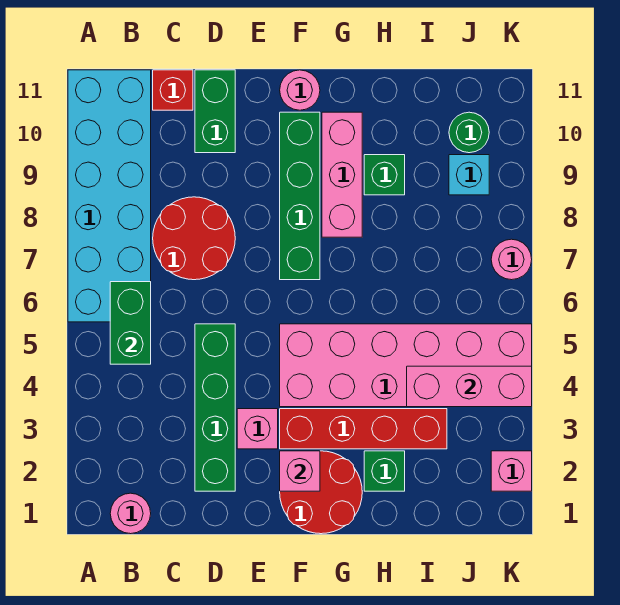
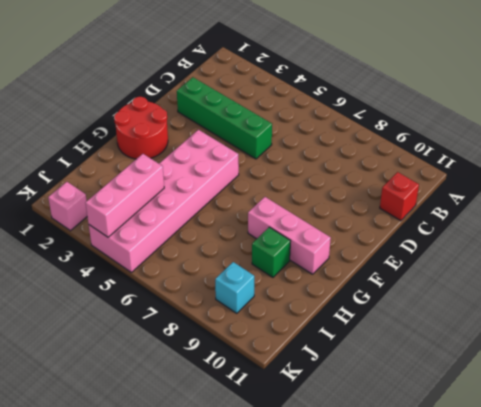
none -> cyan brick A6:B11 level 1
none -> pink round brick B1 level 1
none -> red round brick C7:D8 level 1

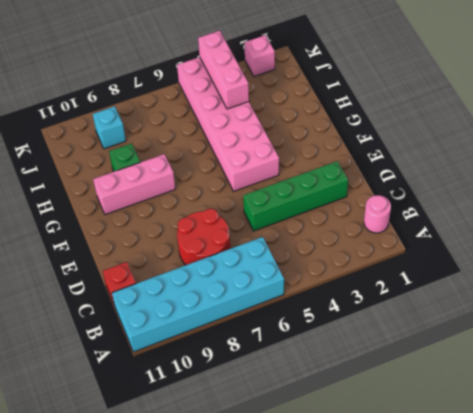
none -> green brick D10:D11 level 1
none -> pink brick E3 level 1
none -> red round brick F1:G2 level 1

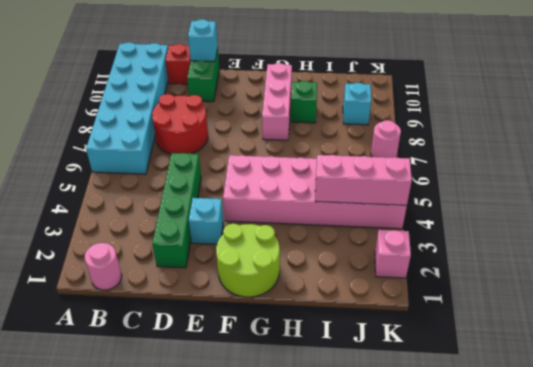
cyan brick D11 level 2 -> none
cyan brick E3 level 1 -> pink brick E3 level 1
lime round brick F1:G2 level 1 -> red round brick F1:G2 level 1
none -> red brick F3:I3 level 1
none -> green brick F7:F10 level 1
none -> pink round brick F11 level 1

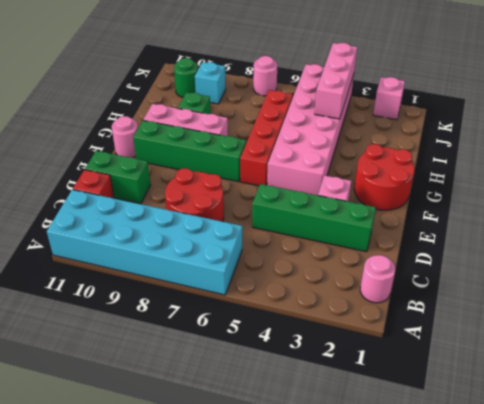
red brick F6:I6 level 1 -> red brick F3:I3 level 1
none -> green brick H2 level 1
none -> green brick B5:B6 level 2
none -> pink brick F2 level 2

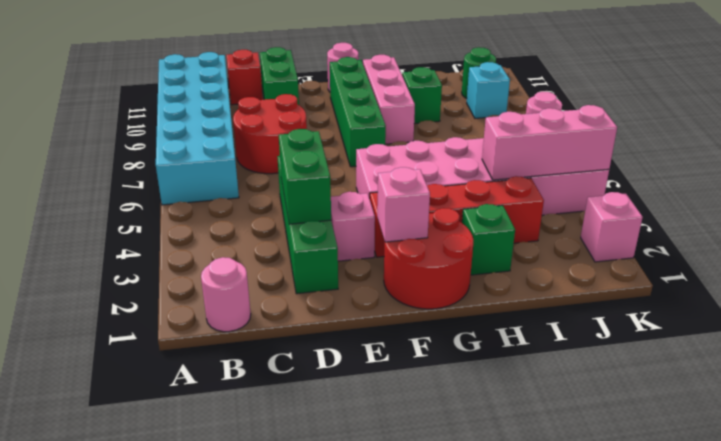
green brick D3:D4 level 2 -> green brick B5:B6 level 2

